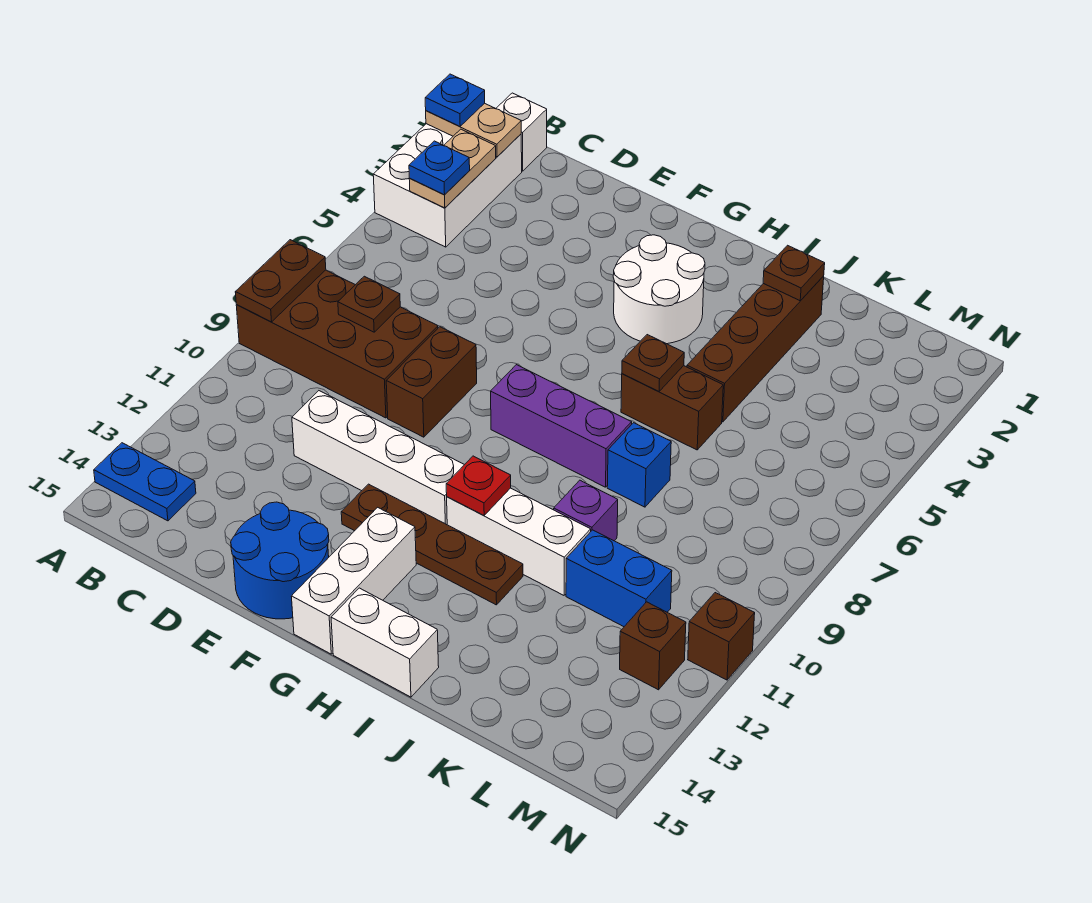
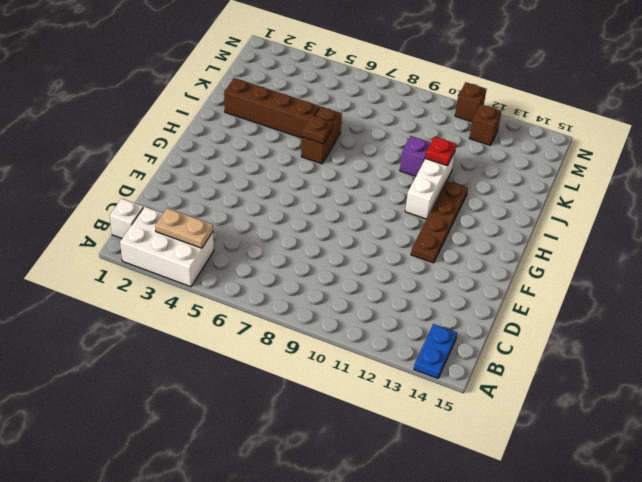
red plate J11 level 2 -> red plate H11 level 2
none -> brown brick A8:D9 level 1
none -> white brick D11:G11 level 1
none -> brown brick E8:E9 level 1

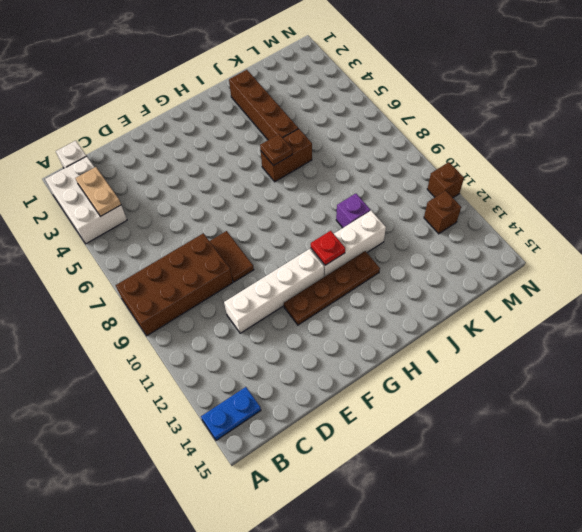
brown tile E8:E9 level 1 -> brown brick E8:E9 level 1
none -> blue round brick E14:F15 level 1
none -> white round brick G3:H4 level 1
none -> purple brick G8:I8 level 1

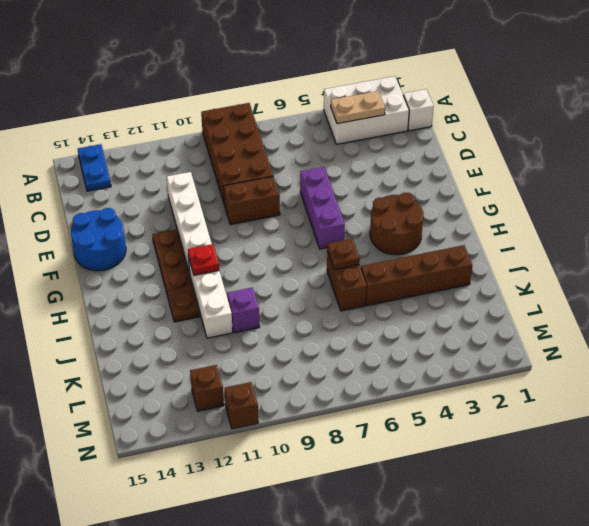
purple brick E6:G6 level 1 -> purple brick G8:I8 level 1
brown round brick G3:H4 level 1 -> white round brick G3:H4 level 1
none -> white brick G13:G15 level 1
none -> white brick H15:I15 level 1
none -> blue brick J8 level 1

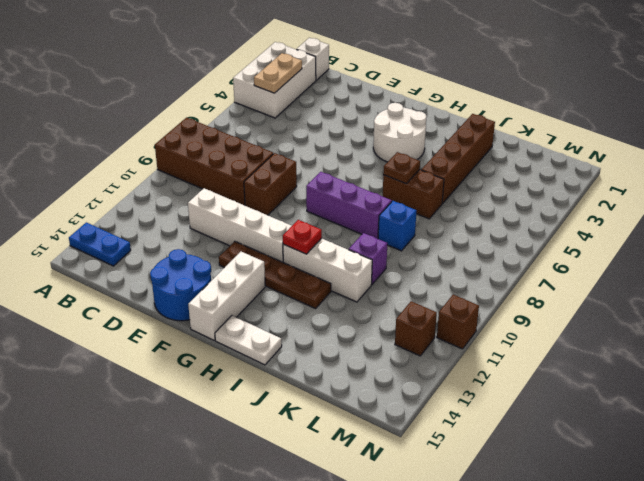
white plate H15:I15 level 1 -> white brick H15:I15 level 1
none -> blue brick K11:L11 level 1
none -> tan plate A2:B2 level 2
none -> brown plate A8:A9 level 2

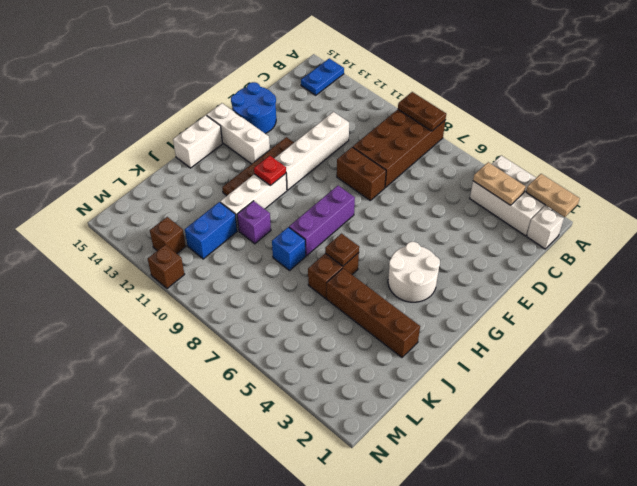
tan plate A1:A2 level 2 -> tan plate A2:B2 level 2
none -> brown plate C8 level 2
none -> brown plate J2 level 2
none -> blue plate A2 level 3

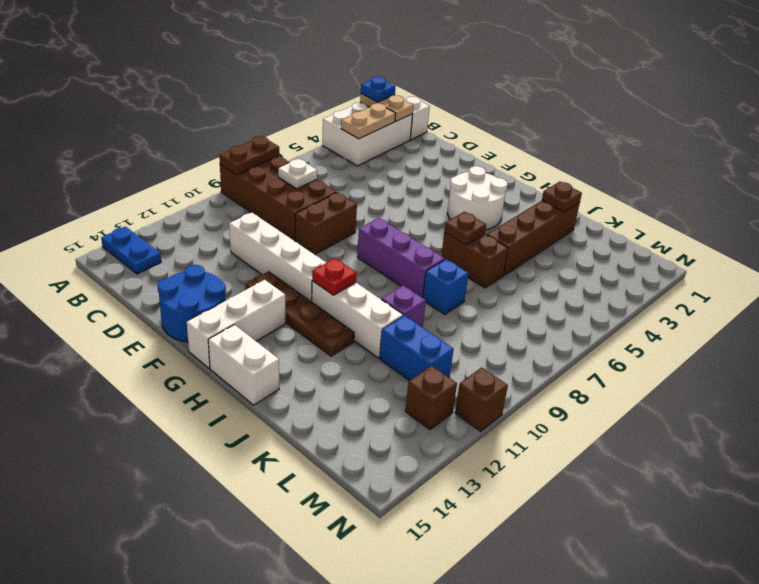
white plate C8 level 2 -> brown plate C8 level 2
none -> blue plate B4 level 3

